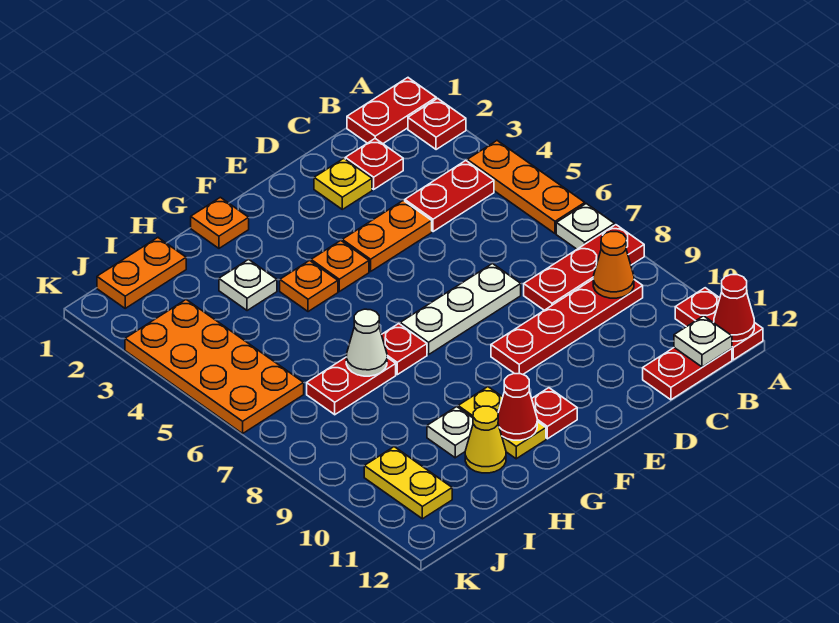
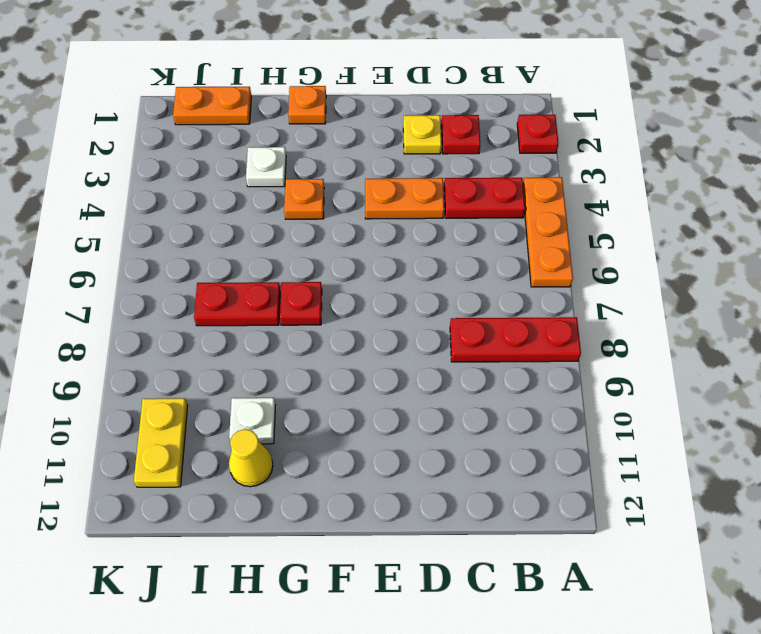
none -> red plate A1:B1 level 1
none -> white plate A7 level 1
none -> red plate A11:A12 level 1
none -> red plate B9:E9 level 1

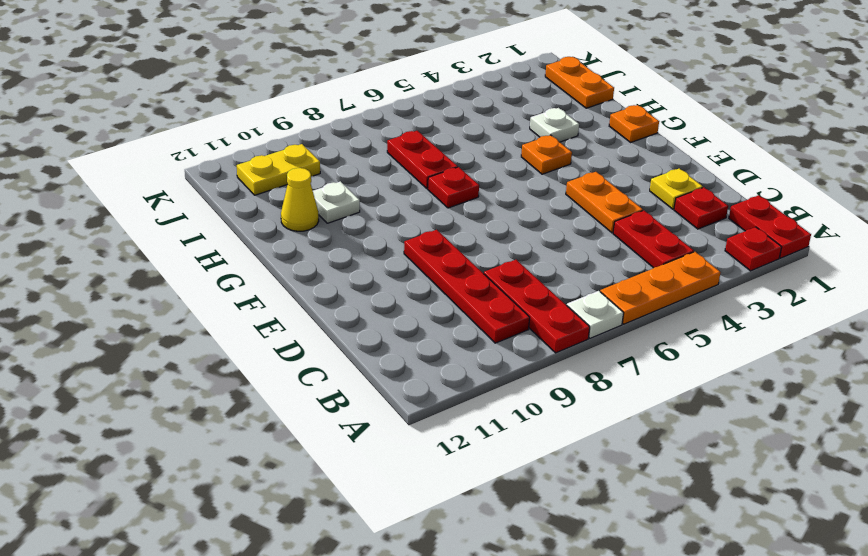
none -> red plate A11:A12 level 1
none -> red plate B12:C12 level 1
none -> white plate D7:F7 level 1
none -> orange plate F4 level 1

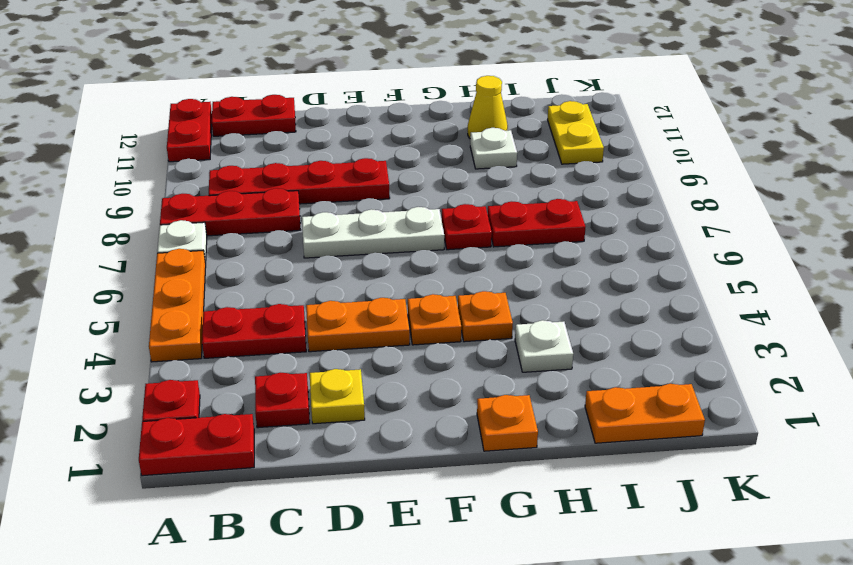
none -> red plate F11 level 1
none -> yellow plate G10:G11 level 1
none -> orange plate J3:K6 level 1
none -> red cone A12 level 2

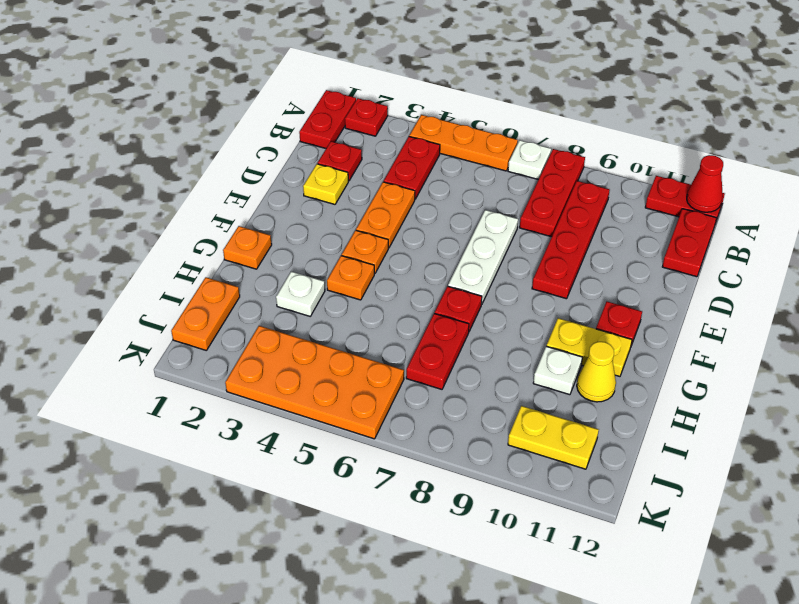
none -> orange cone B9 level 2
none -> white plate B12 level 2
none -> red cone G11 level 2
none -> white cone H7 level 2

